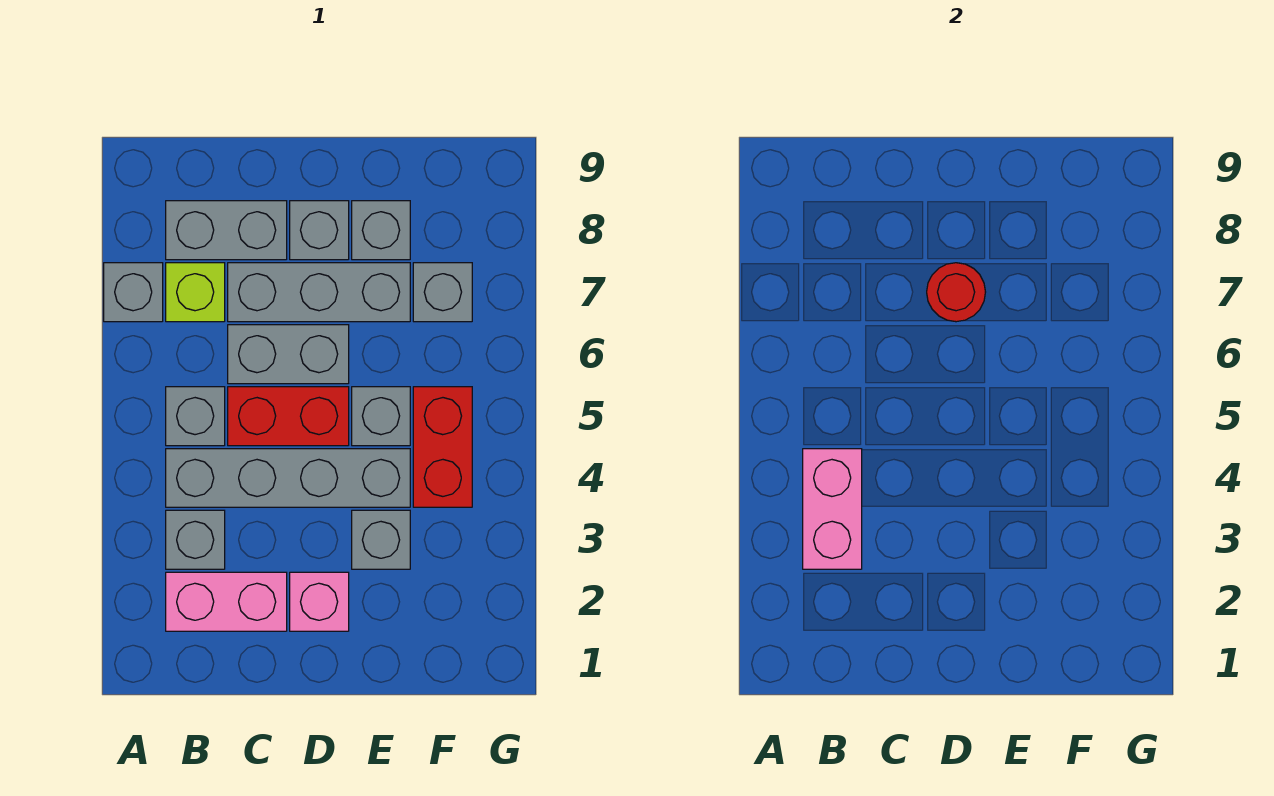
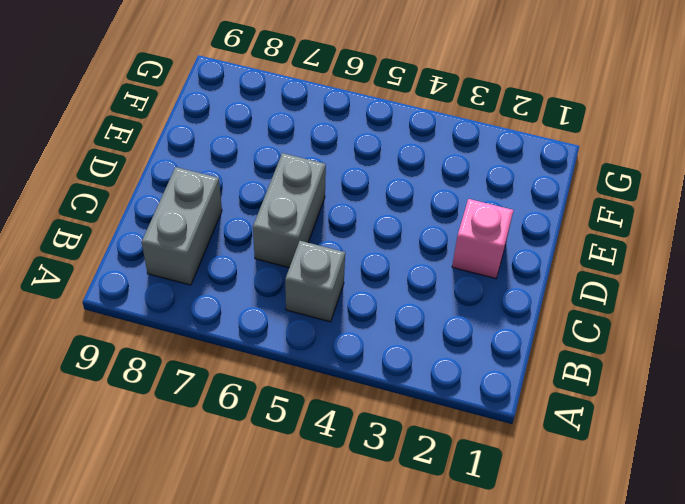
none -> grey brick A7 level 1
none -> pink brick B2:C2 level 1
none -> grey brick B3 level 1

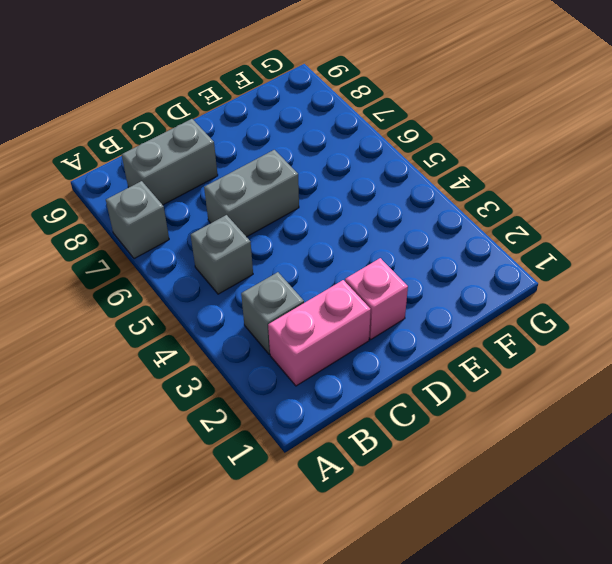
none -> grey brick B4:E4 level 1
none -> lime brick B7 level 1
none -> red brick C5:D5 level 1

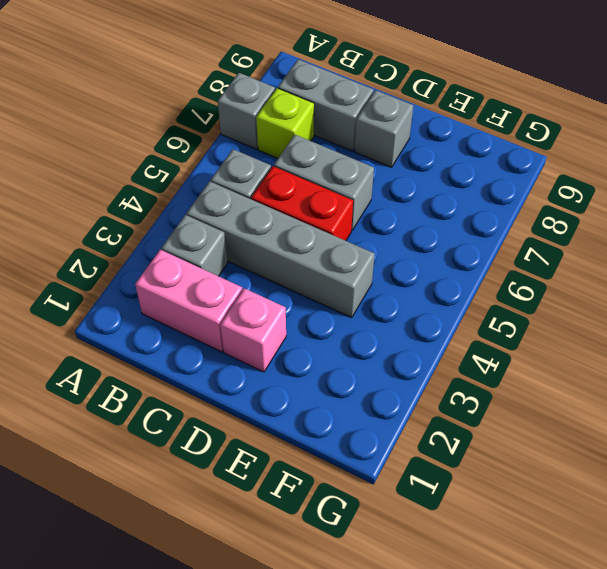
none -> grey brick C7:E7 level 1
none -> grey brick E3 level 1
none -> grey brick E5 level 1

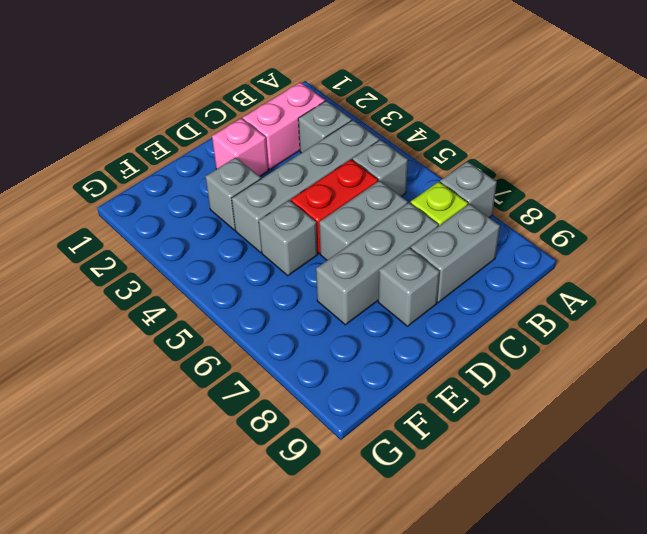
none -> grey brick E8 level 1
none -> red brick F4:F5 level 1
none -> grey brick F7 level 1

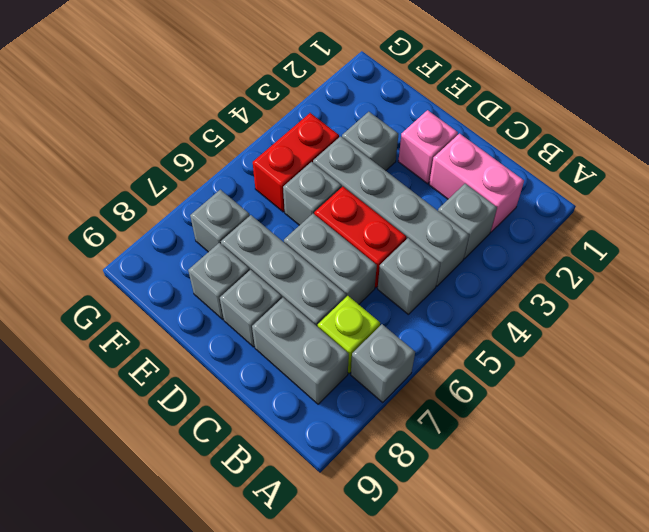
none -> pink brick B3:B4 level 2
none -> red round brick D7 level 2

